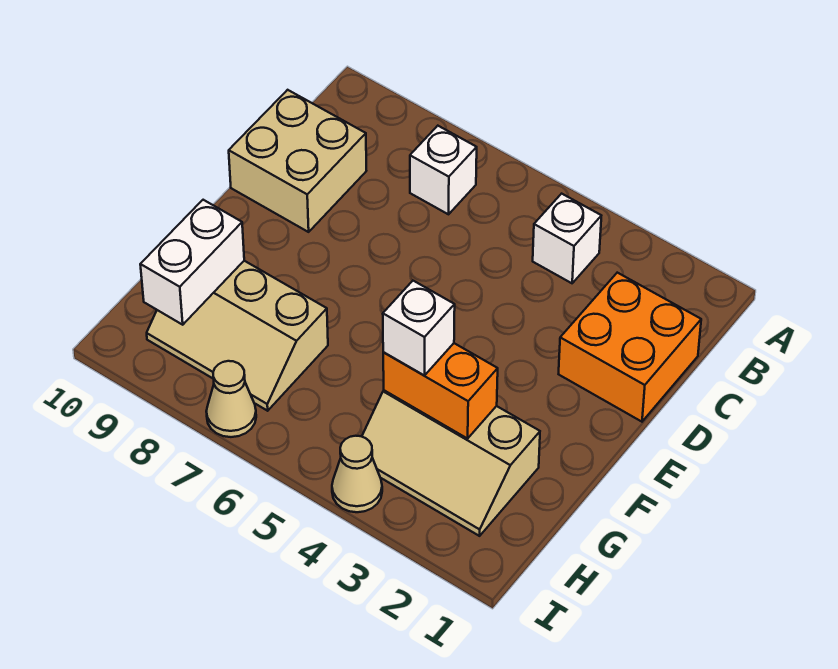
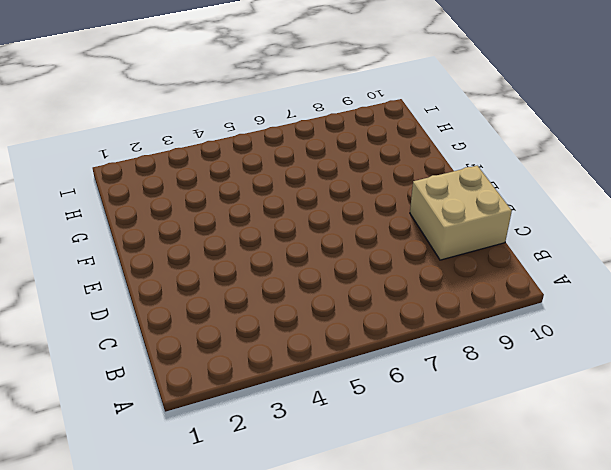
none -> white brick B4 level 1
none -> white brick B7 level 1

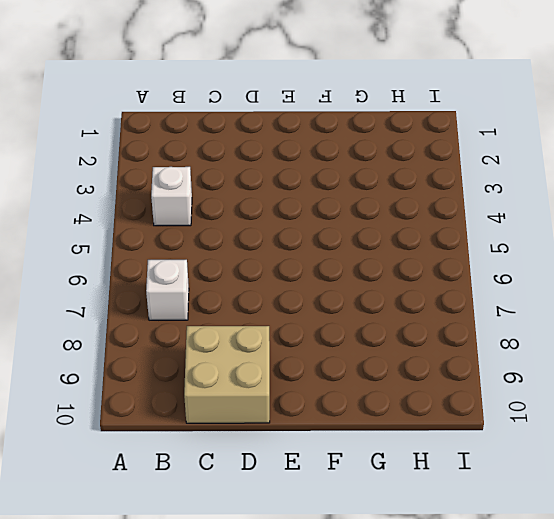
none -> orange brick C1:D2 level 1
none -> tan slope G2:H4 level 1 top G

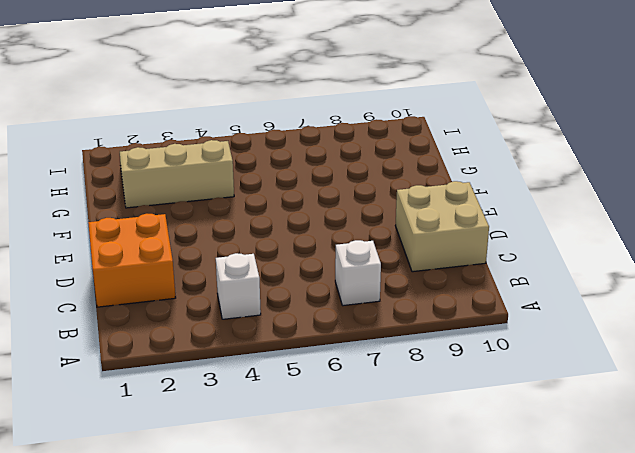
none -> tan slope G7:H9 level 1 top G
none -> tan cone I4 level 1

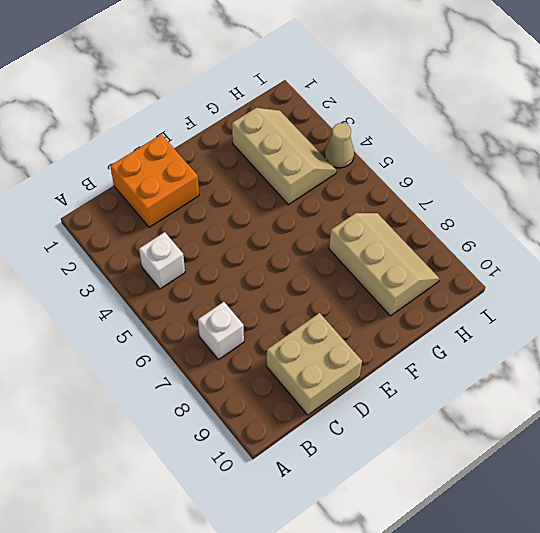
none -> tan cone I7 level 1
none -> orange brick G3:G4 level 2

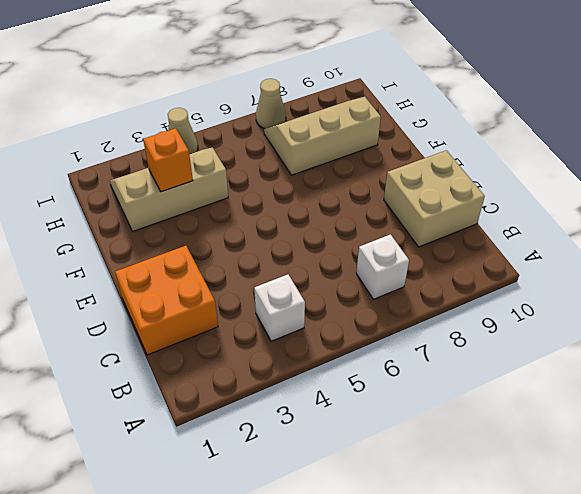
orange brick G3 level 2 -> orange brick G3:G4 level 2
none -> white brick G9:H9 level 2
none -> white brick G4 level 3

